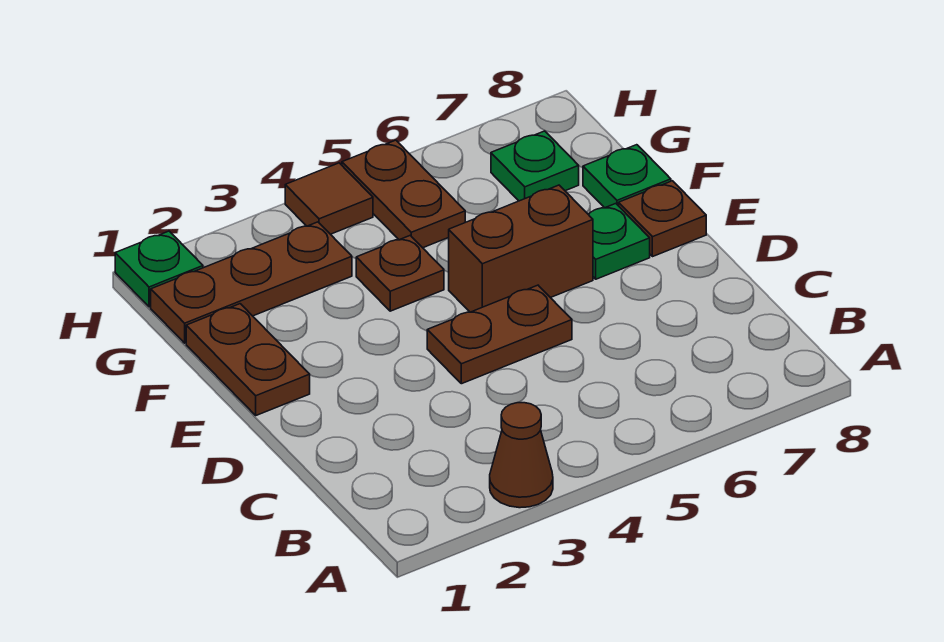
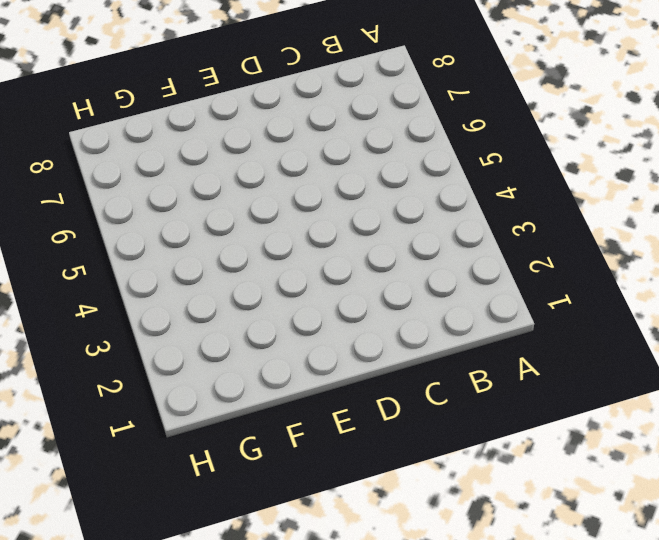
none -> brown cone A3 level 1
none -> brown plate D4:D5 level 1
none -> brown plate E1:F1 level 1

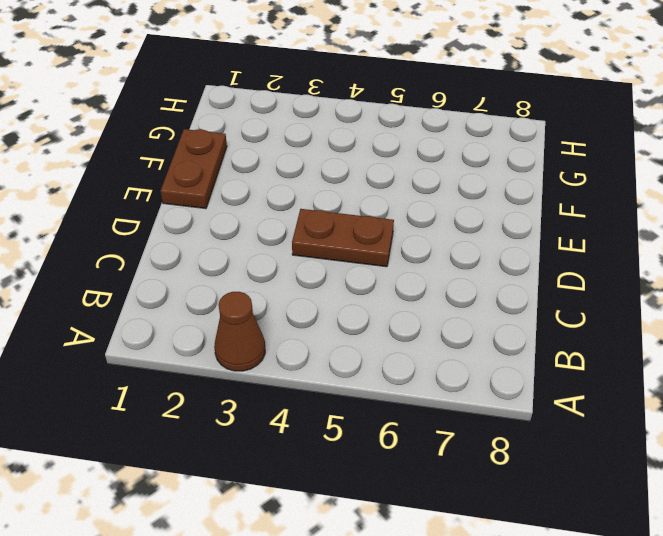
none -> brown brick E5:E6 level 1
none -> green plate E7 level 1
none -> brown plate E8 level 1

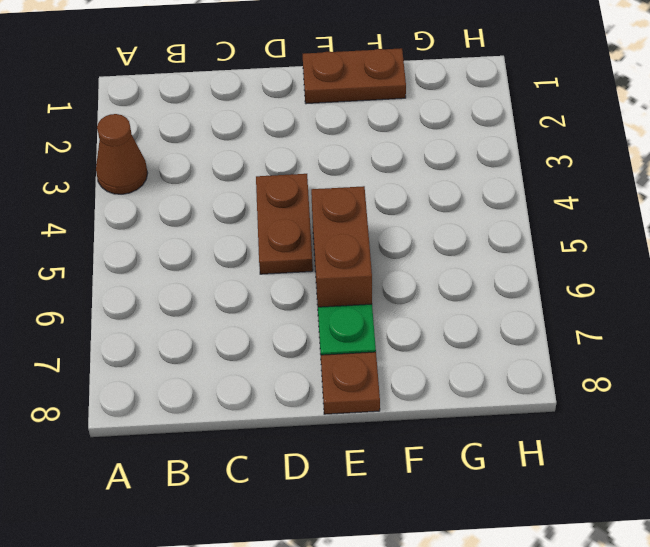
none -> brown plate F4 level 1
none -> green plate F8 level 1
none -> brown plate G1:G3 level 1

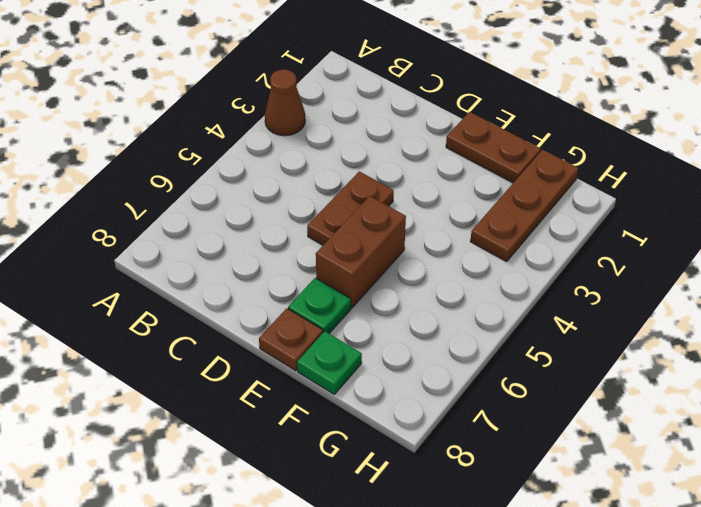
none -> brown plate F4 level 1
none -> brown plate G5:H5 level 1
none -> green plate G7 level 1

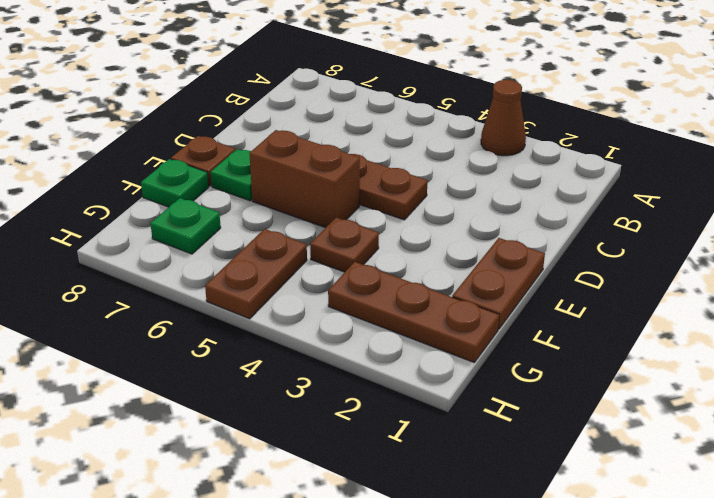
none -> green plate H1 level 1
none -> brown tile H4 level 1

